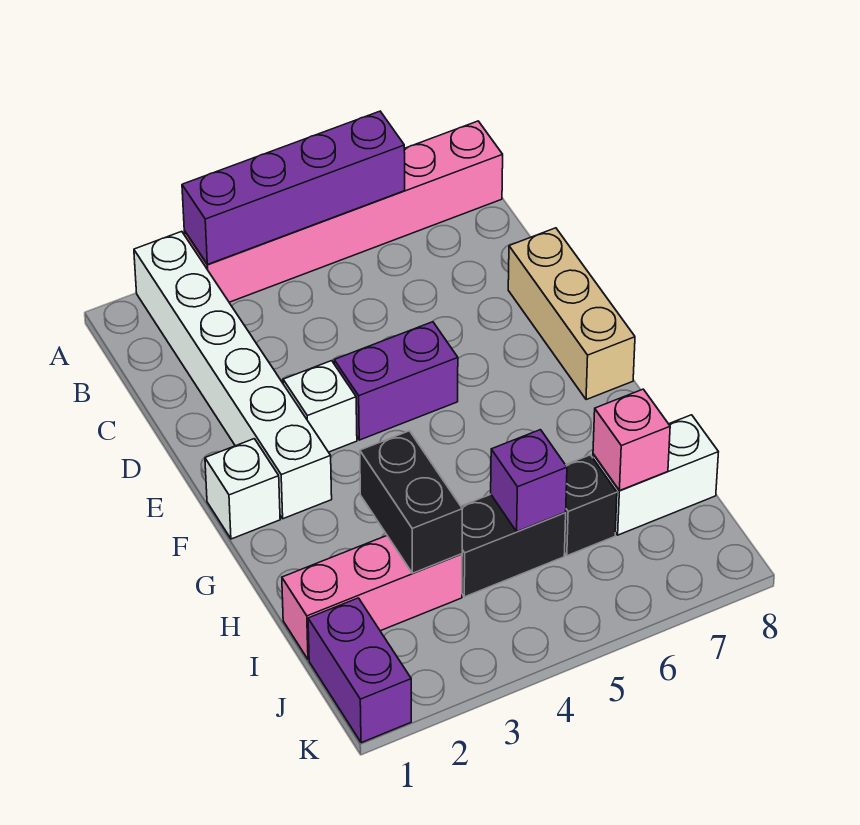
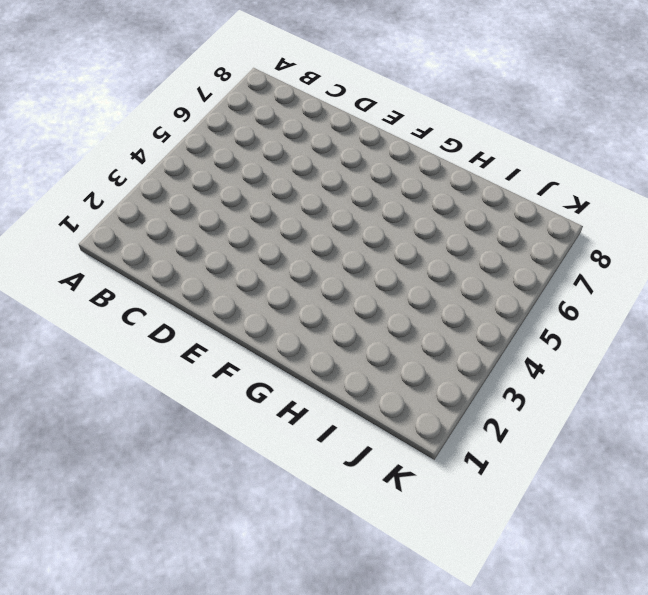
none -> white brick A2:F2 level 1
none -> pink brick A3:A8 level 1
none -> tan brick D8:F8 level 1

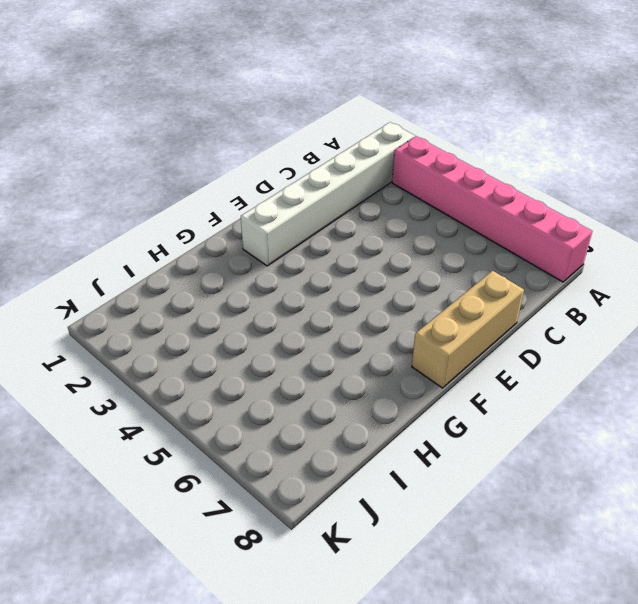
none -> white brick E3 level 1
none -> purple brick E4:E5 level 1
none -> white brick F1 level 1

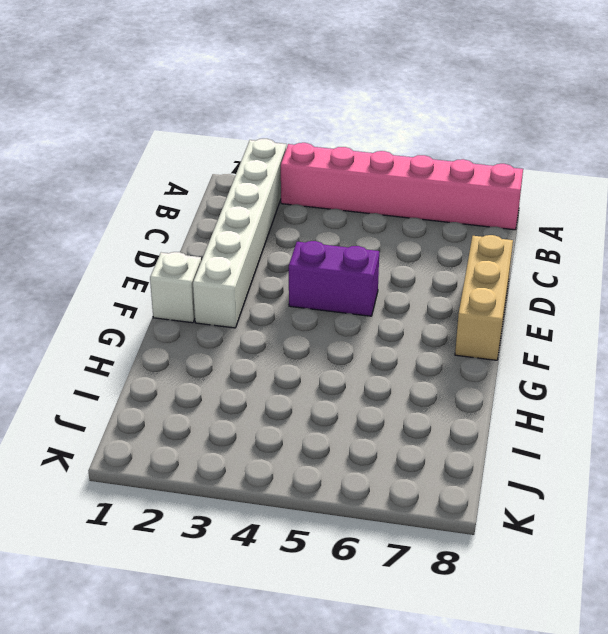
none -> white brick E3 level 1
none -> pink brick I1:I3 level 1
none -> black brick I4:I5 level 1

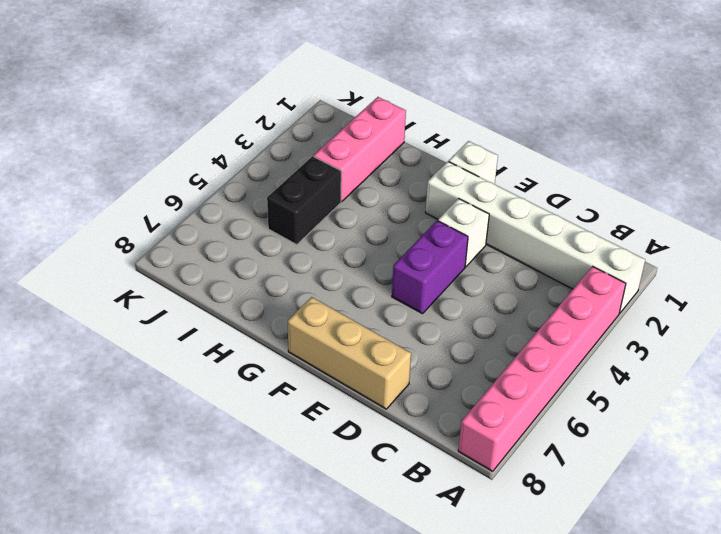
none -> black brick I6 level 1
none -> white brick I7:I8 level 1
none -> purple brick J1:K1 level 1

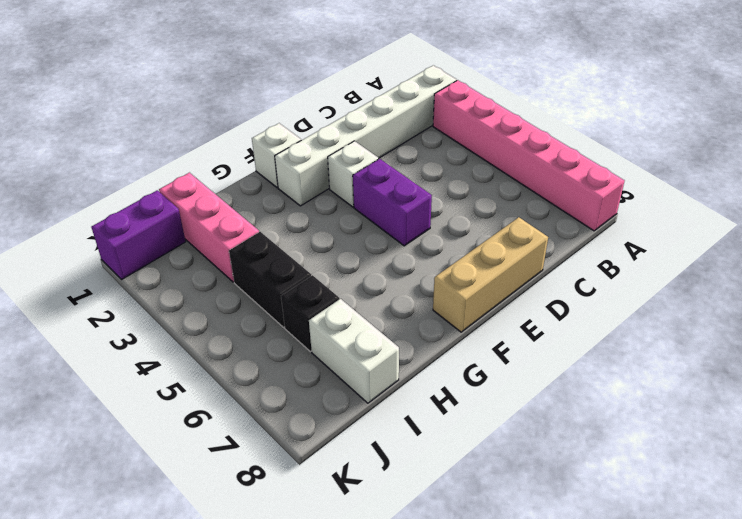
none -> purple brick A3:A6 level 2
none -> black brick H3:I3 level 2
none -> purple brick I5 level 2

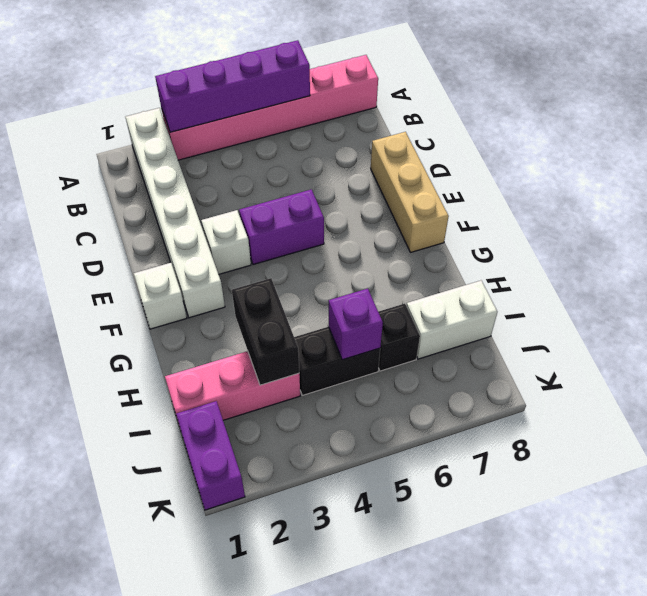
none -> pink brick I7 level 2

